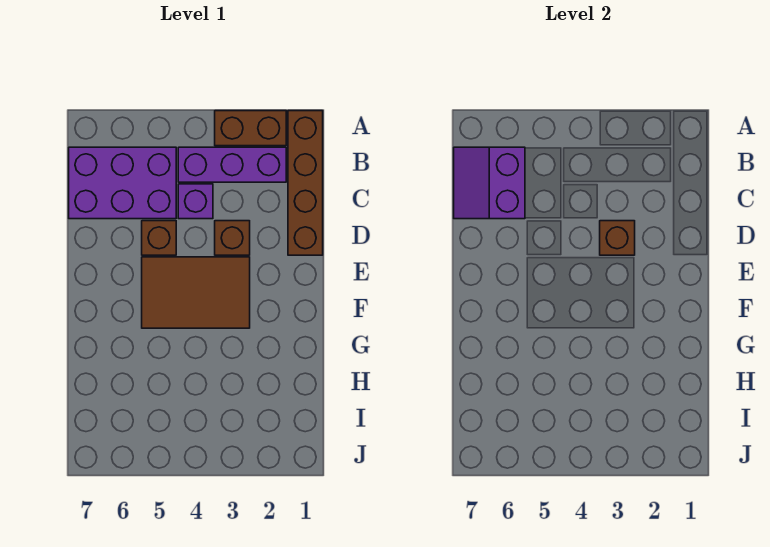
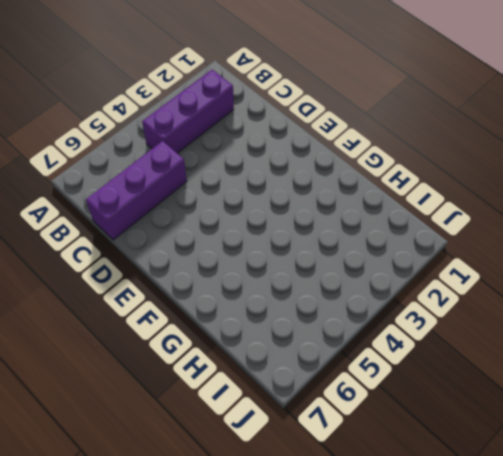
purple brick C5:C7 level 1 -> purple brick B5:C7 level 1
none -> brown brick A1:D1 level 1
none -> brown brick A2:A3 level 1

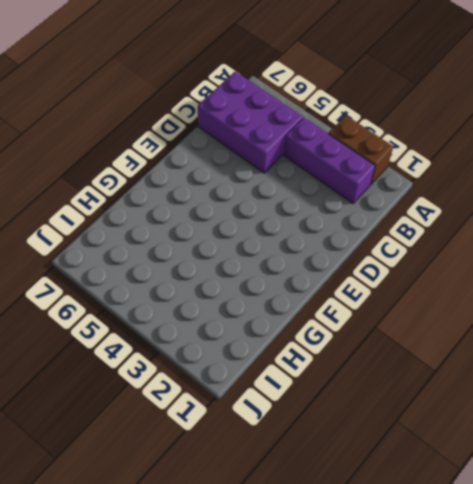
none -> brown brick A1:D1 level 1
none -> purple brick C4 level 1

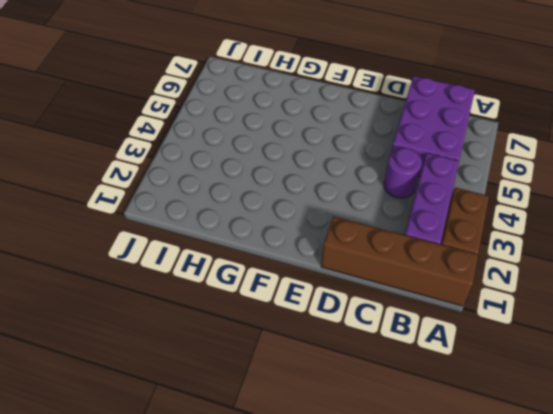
purple round brick C4 level 1 -> purple brick C4 level 1
none -> brown brick D3 level 1
none -> brown brick D5 level 1

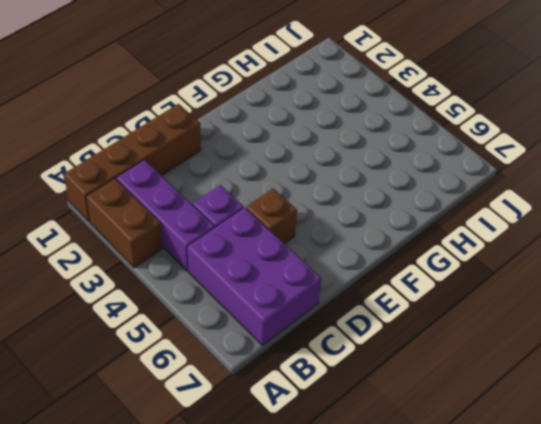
none -> brown brick D3 level 1
none -> brown tile E3:F5 level 1

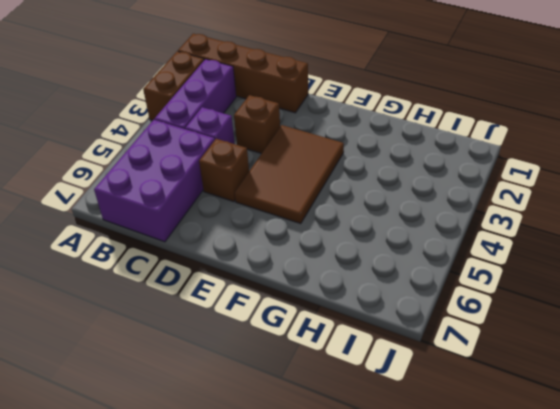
none -> purple slope B6:C7 level 2 top 6
none -> brown brick D3 level 2

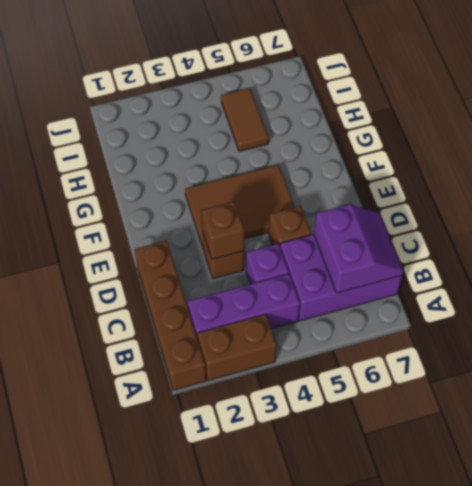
brown tile H5:I5 level 1 -> none

